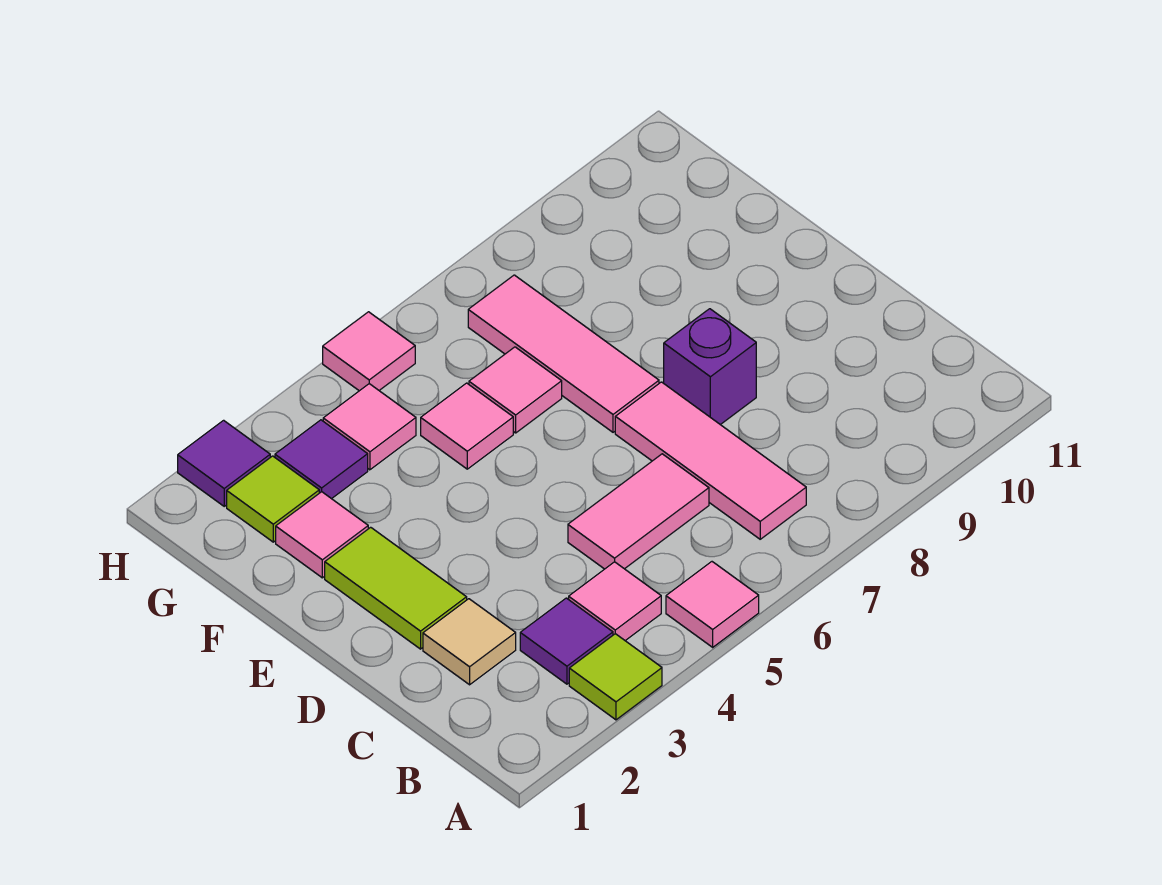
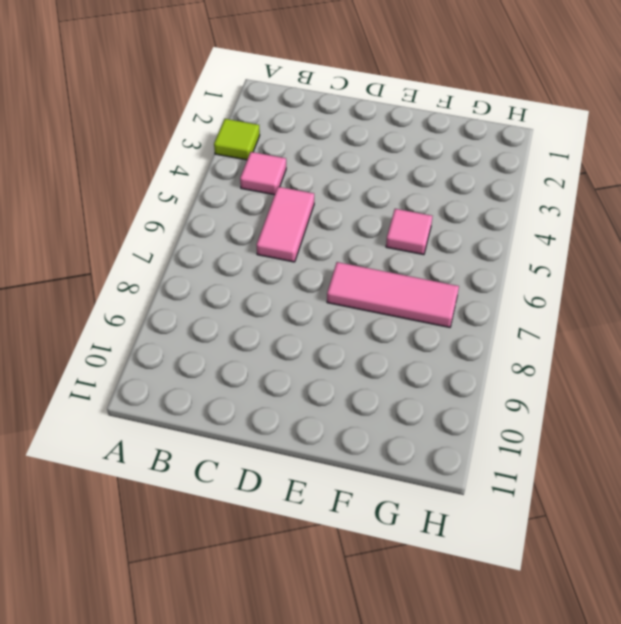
none -> pink tile A5 level 1
none -> purple tile B3 level 1
none -> pink tile B7:D7 level 1

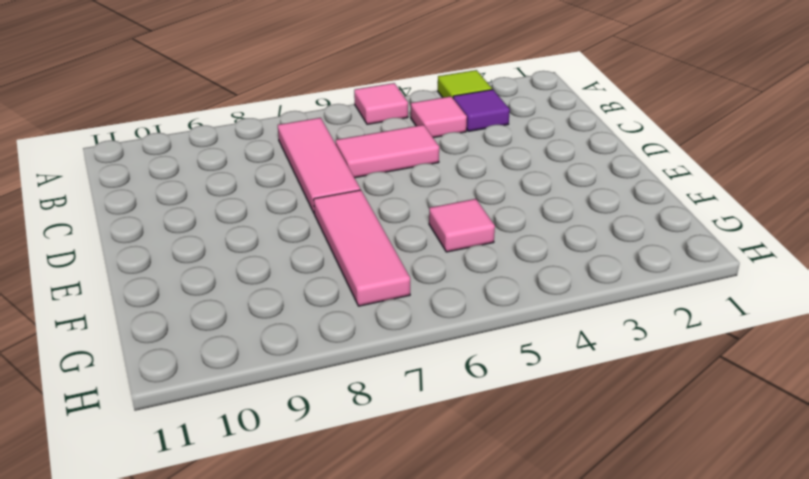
none -> tan tile C2 level 1
none -> lime tile D2:E2 level 1
none -> purple brick D8 level 1

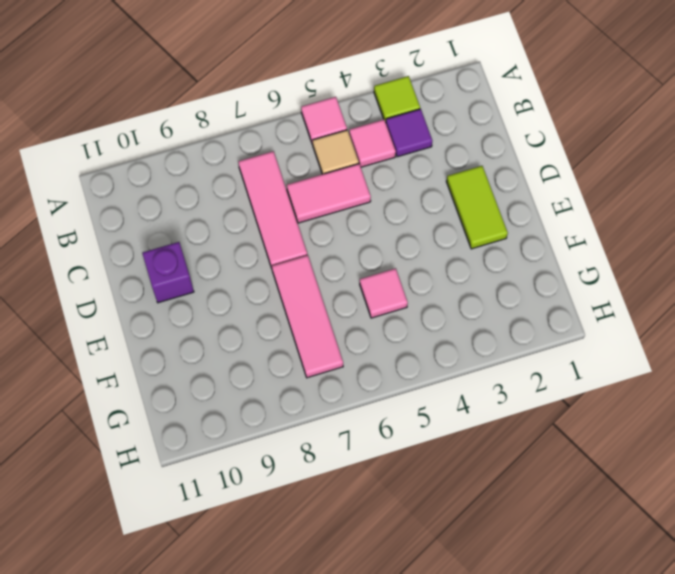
tan tile B5 level 1 -> tan tile C2 level 1
purple brick D10 level 1 -> purple brick D8 level 1
none -> pink tile F2 level 1
none -> pink tile F6 level 1
none -> lime tile G2 level 1

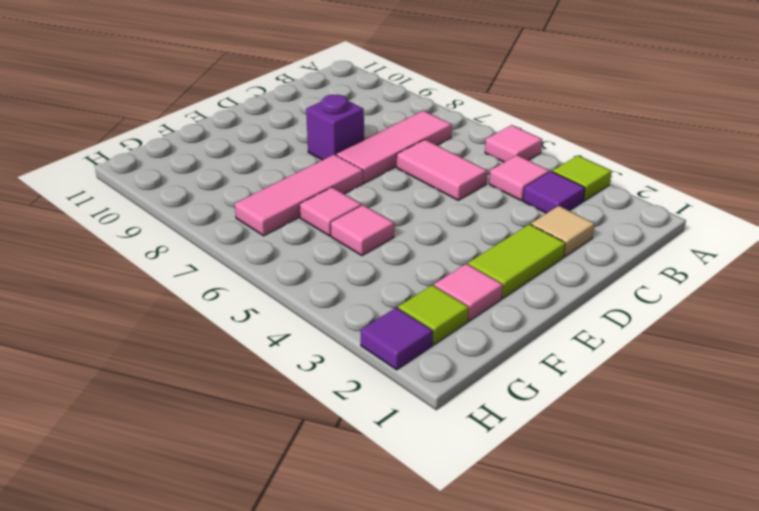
none -> purple tile G3 level 1
none -> pink tile G4 level 1
none -> pink tile H5 level 1

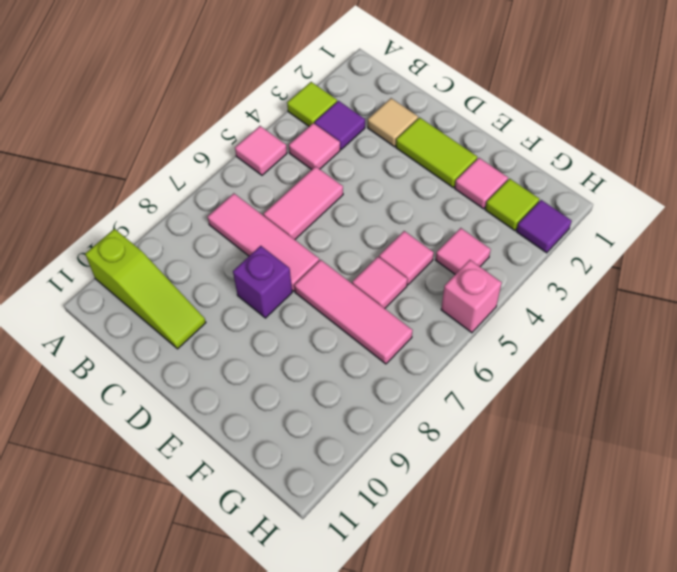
lime slope A10:C10 level 1 top A -> none
pink brick H5 level 1 -> pink tile H5 level 1
none -> purple tile G3 level 1

